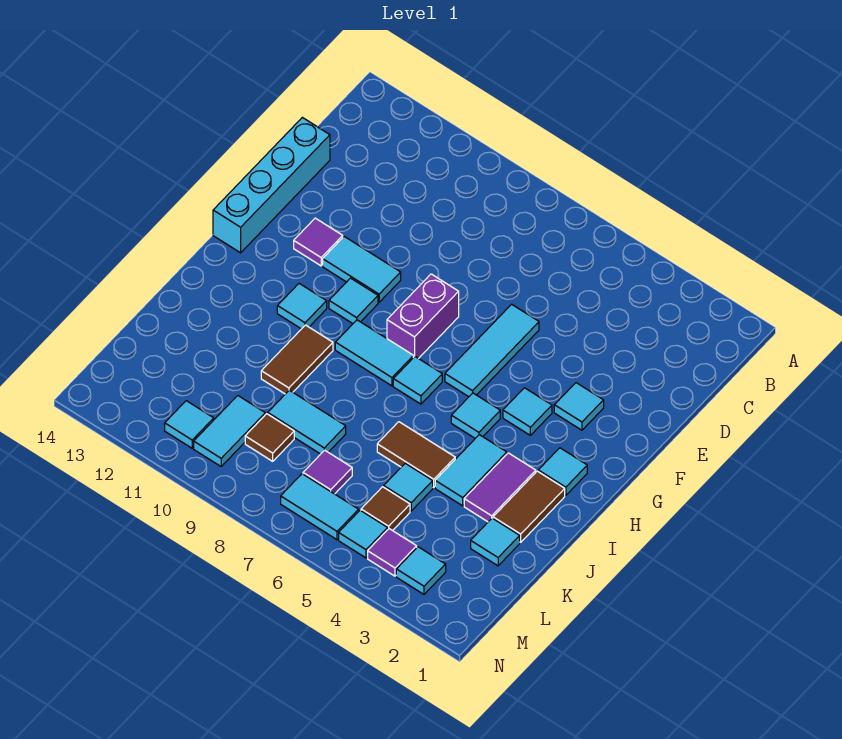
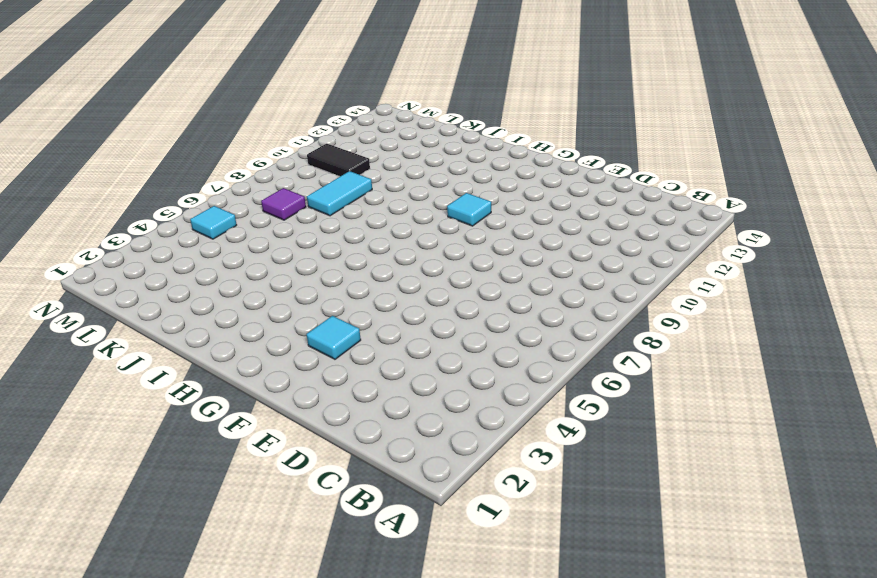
black tile L10:M10 level 1 -> cyan tile L10:M10 level 1
none -> cyan brick D14:G14 level 1
none -> cyan tile E6:G6 level 1
none -> purple brick F8:G8 level 1
none -> cyan tile F10:F11 level 1

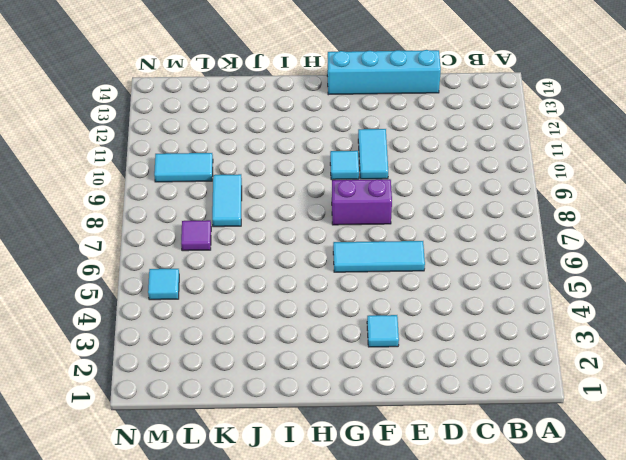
none -> purple tile F12 level 1
none -> cyan tile G4 level 1
none -> cyan tile H2 level 1
none -> cyan tile H5 level 1

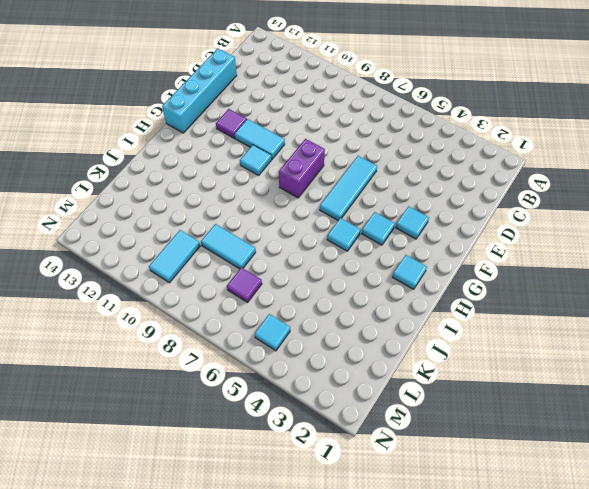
none -> cyan tile H7 level 1
none -> cyan tile H8:H9 level 1
none -> cyan tile H11 level 1
none -> brown tile I2:J2 level 1

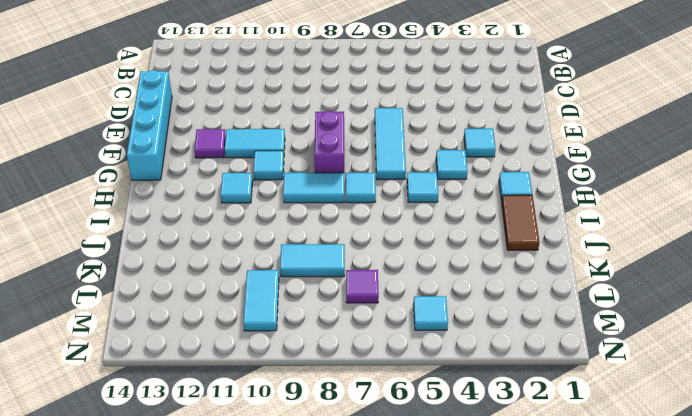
none -> purple tile I3:J3 level 1
none -> cyan tile I4:J4 level 1
none -> brown tile I10:J10 level 1
none -> brown tile J5:J6 level 1

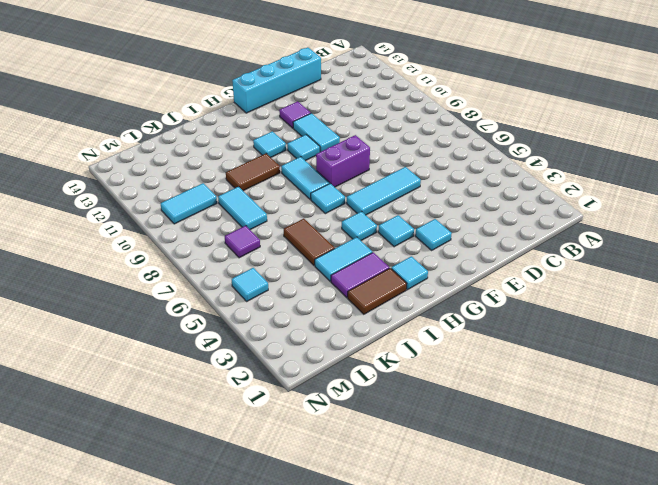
none -> cyan tile K2 level 1
none -> cyan tile K5 level 1
none -> brown tile L5 level 1
none -> brown tile L9 level 1

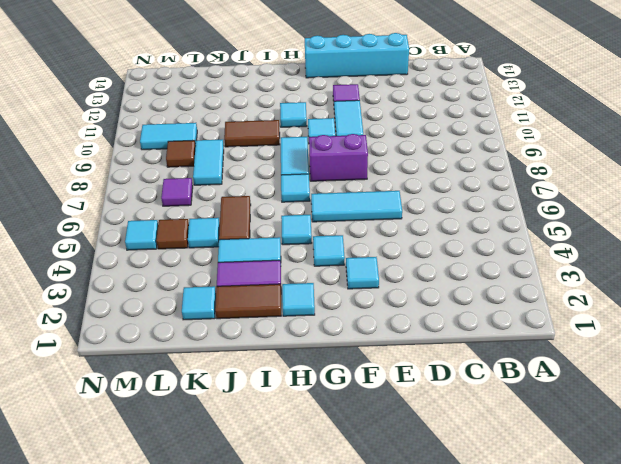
none -> cyan tile M3 level 1
none -> purple tile M4 level 1
none -> cyan tile M6:M7 level 1
none -> cyan tile M11 level 1

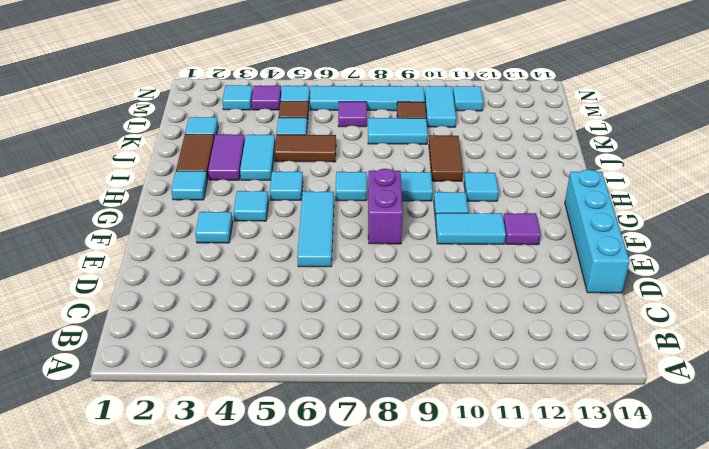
cyan tile M6:M9 level 1 -> cyan tile M6:M7 level 1

